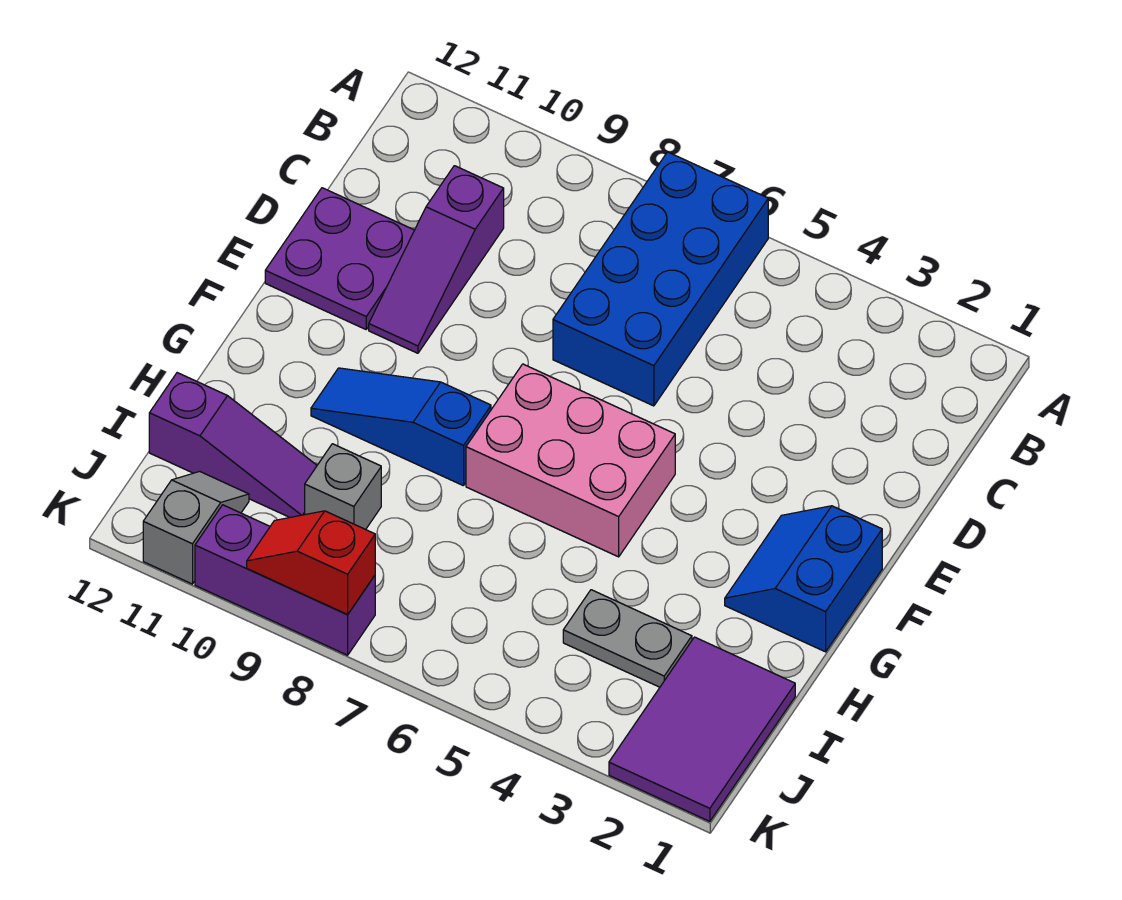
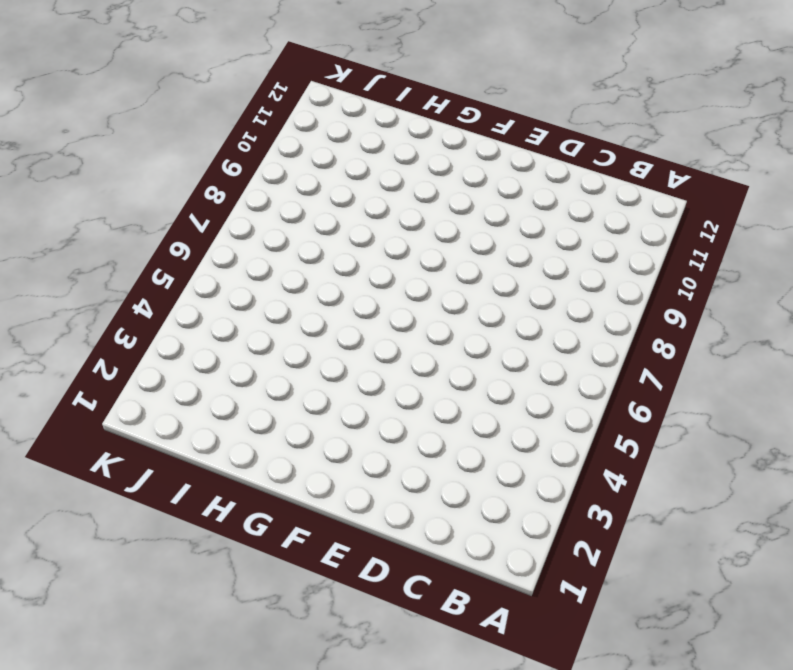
none -> blue brick A6:D7 level 1
none -> purple slope C10:E10 level 1 top C
none -> purple plate D11:E12 level 1

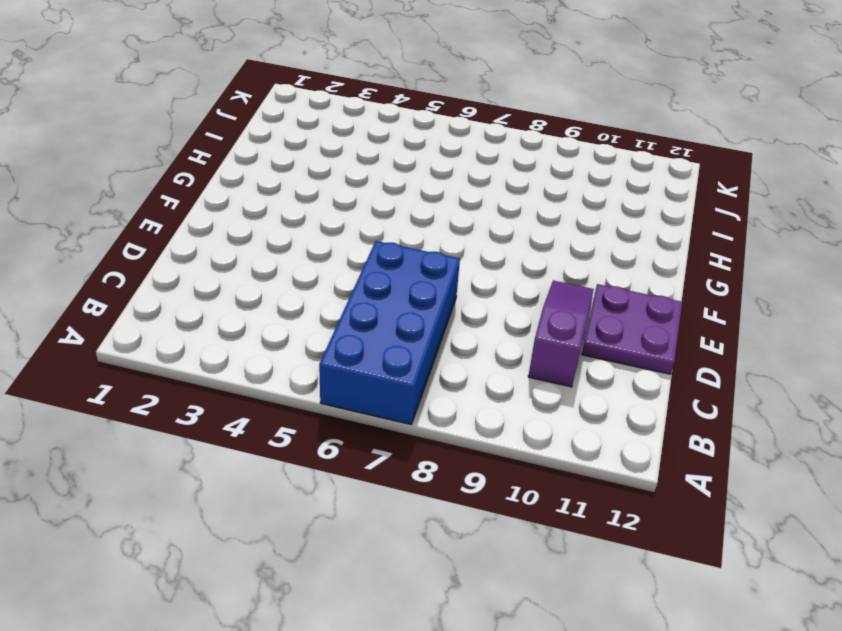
none -> blue slope F1:G2 level 1 top 1
none -> pink brick F5:G7 level 1
none -> blue slope G8:G10 level 1 top 8

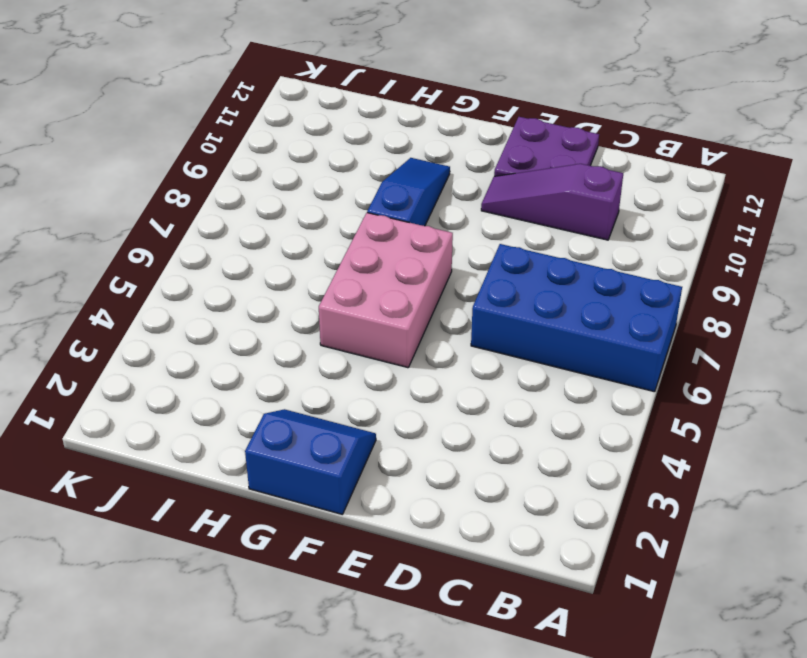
none -> purple tile I1:K2 level 1
none -> grey plate I3:I4 level 1
none -> grey brick I9 level 1

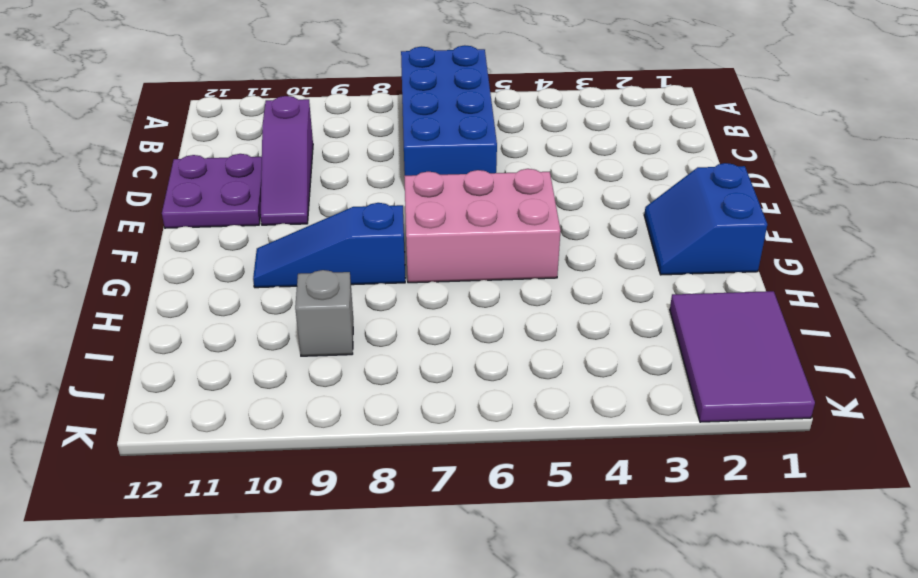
none -> grey plate I3:I4 level 1
none -> purple slope I10:I12 level 1 top 12
none -> grey slope J11:K11 level 1 top K

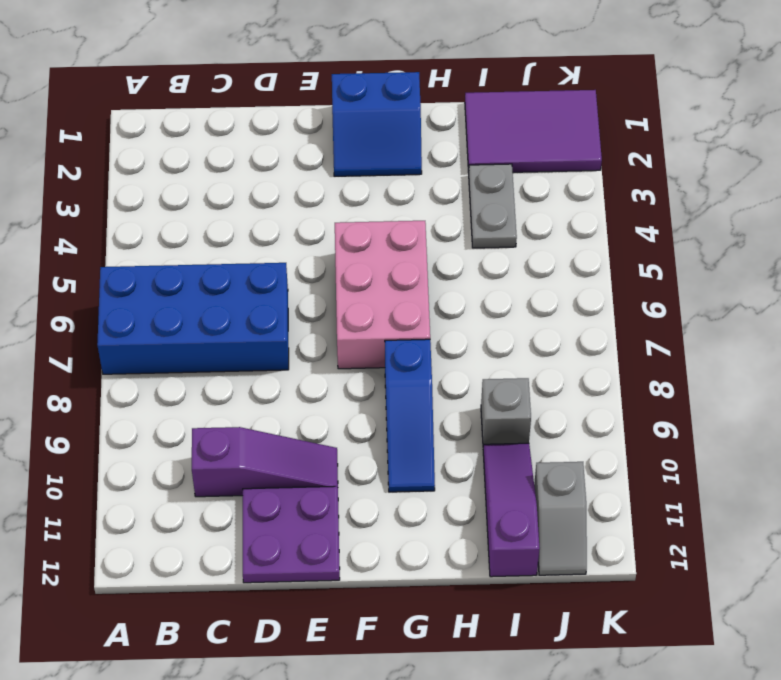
grey slope J11:J12 level 1 top 11 -> grey slope J11:K11 level 1 top K
none -> purple brick K8:K10 level 1
none -> red slope K8:K9 level 2 top 8

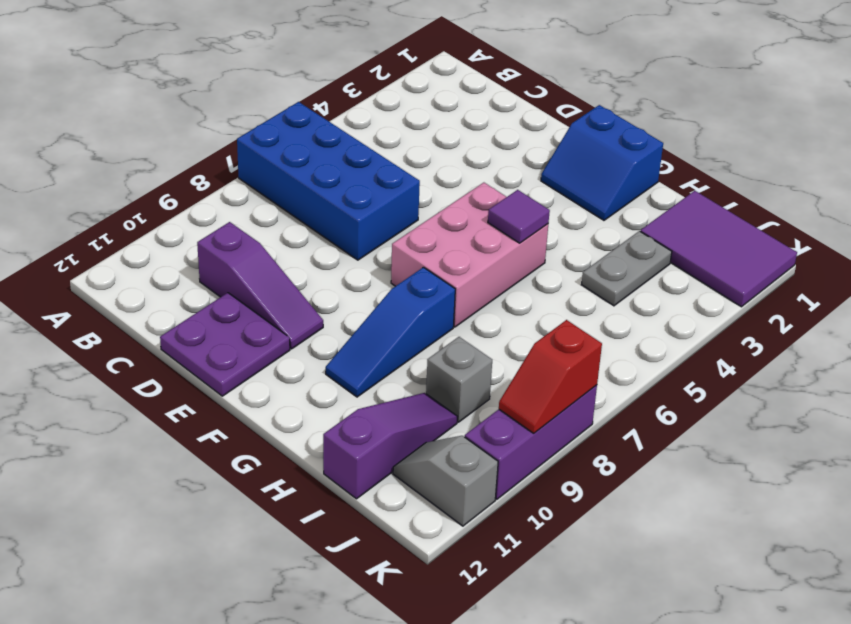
purple tile G5 level 2 -> none

